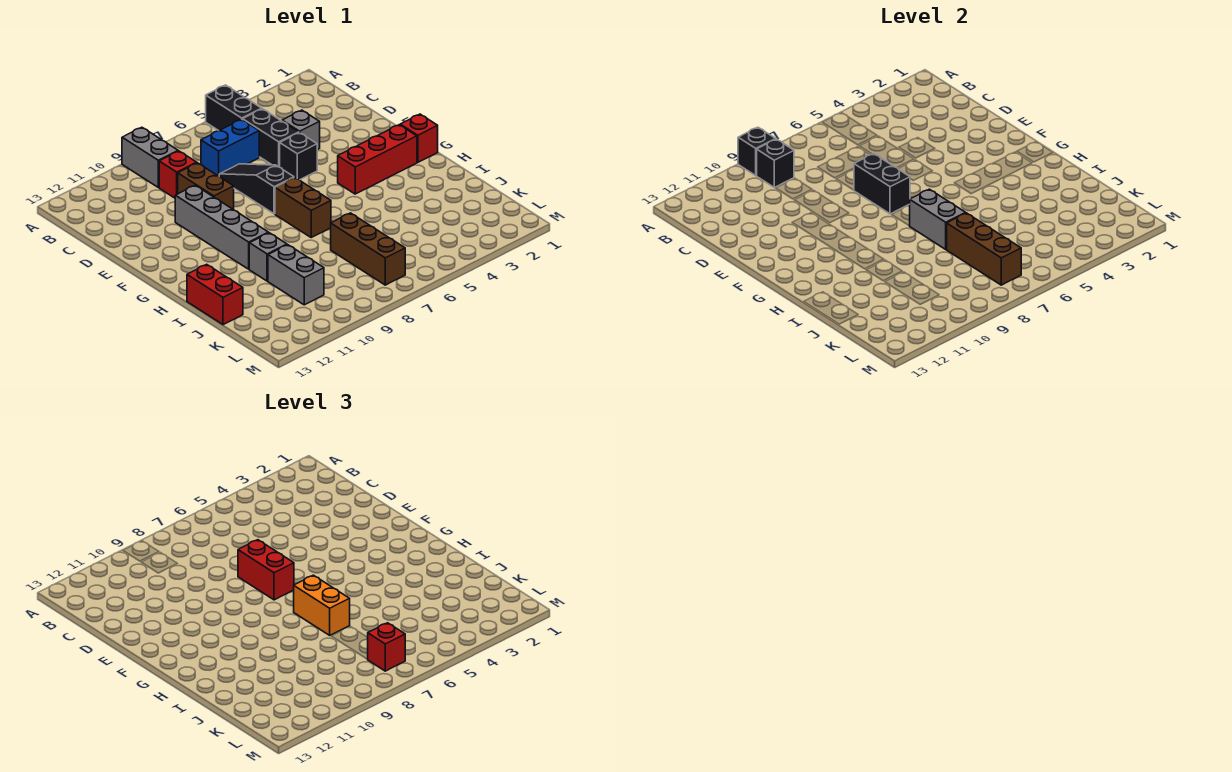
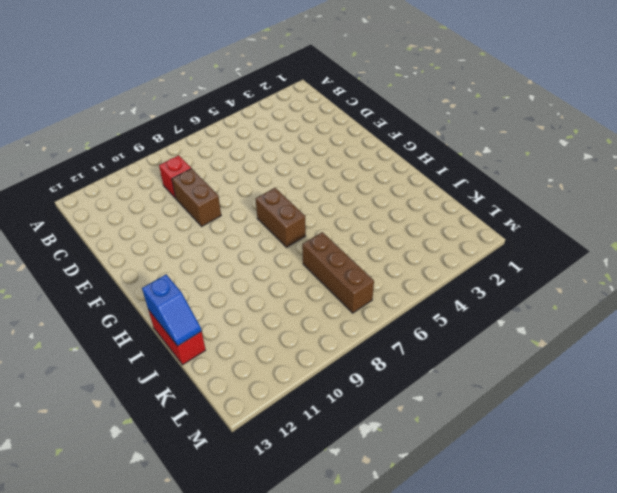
blue slope I13:J13 level 2 top I -> none
none -> black brick A5:B5 level 1
none -> grey brick A9:B9 level 1
none -> black brick C5:D5 level 1

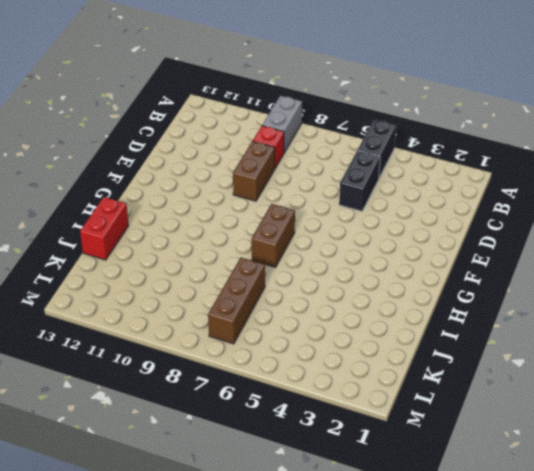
none -> blue brick C6:C7 level 1
none -> grey brick D4 level 1
none -> black slope D7:F7 level 1 top F

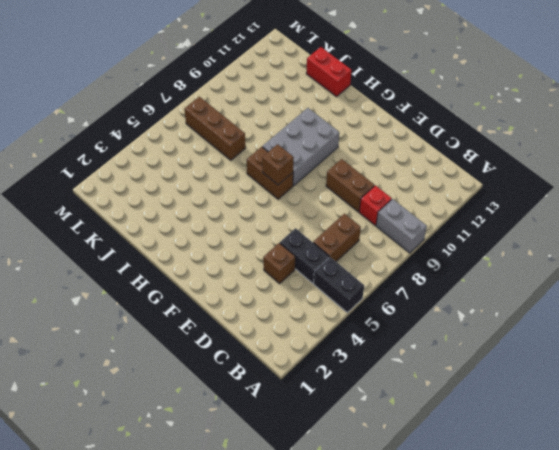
brown brick C6:C7 level 1 -> blue brick C6:C7 level 1
brown brick D4 level 1 -> grey brick D4 level 1
brown brick G7 level 2 -> none
grey brick G8:H10 level 1 -> grey brick E10:H10 level 1
none -> black slope D7:F7 level 1 top F
none -> black brick E5 level 1
none -> red brick G1 level 1

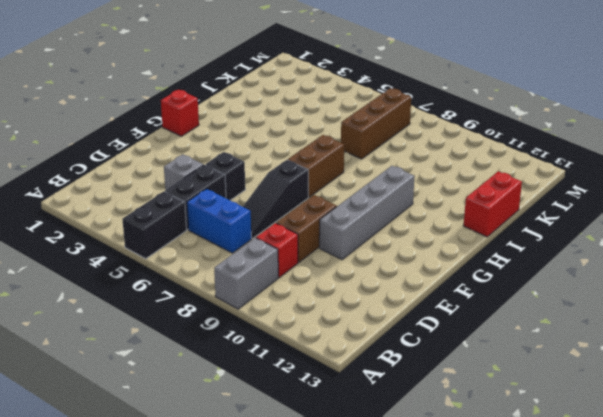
none -> red brick G2:G4 level 1
none -> grey brick I10 level 1
none -> grey brick J10:K10 level 1

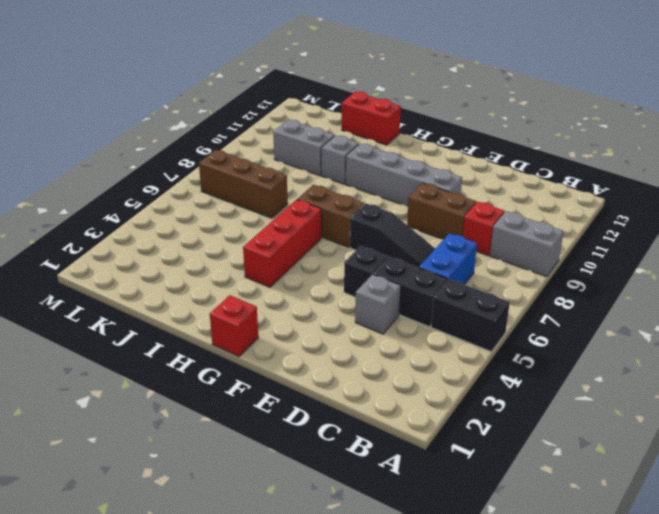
red brick H4:H6 level 1 -> red brick G2:G4 level 1
none -> black brick A9 level 2
none -> black brick B9 level 2
none -> black brick E7:F7 level 2

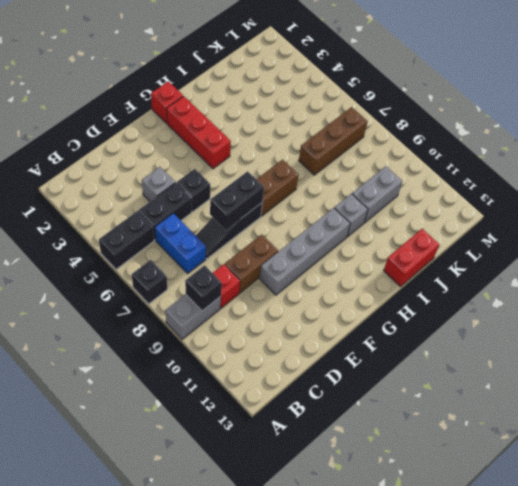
black brick A7 level 1 -> black brick A9 level 2
none -> grey brick H7:I7 level 2
none -> brown brick J7:L7 level 2
none -> red brick E7:F7 level 3

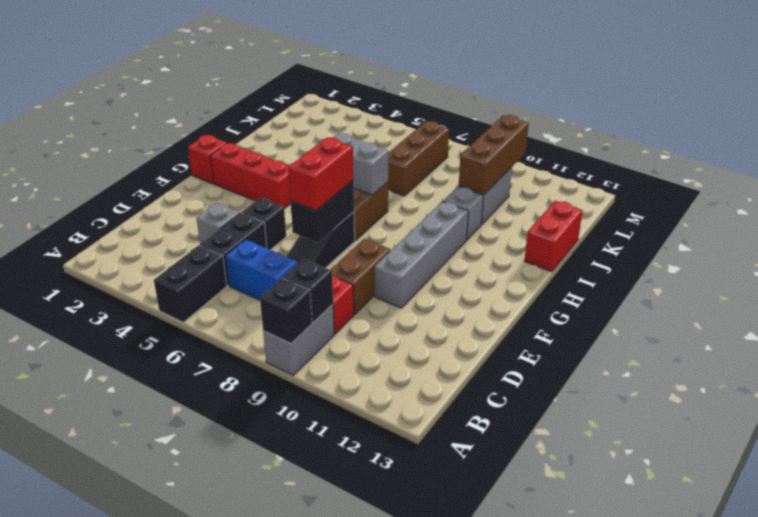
grey brick H6:H7 level 2 -> grey brick H7:I7 level 2
brown brick J10:L10 level 2 -> brown brick J7:L7 level 2
none -> orange brick H7:I7 level 3
none -> red brick L7 level 3

